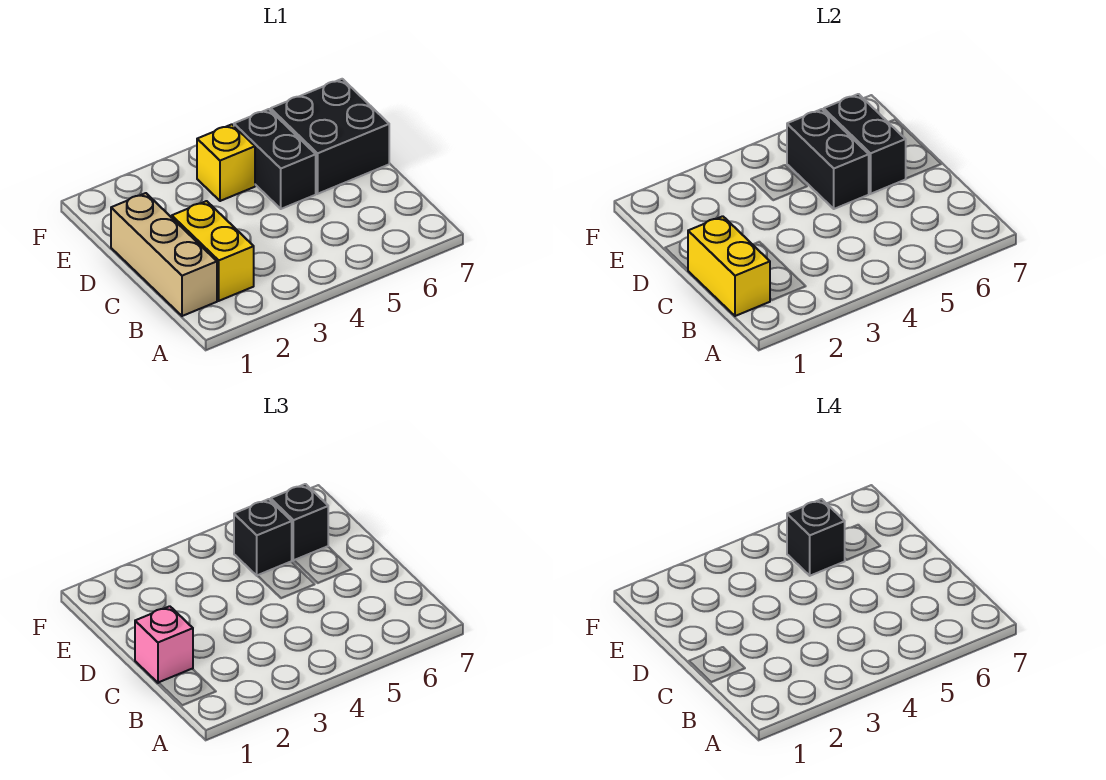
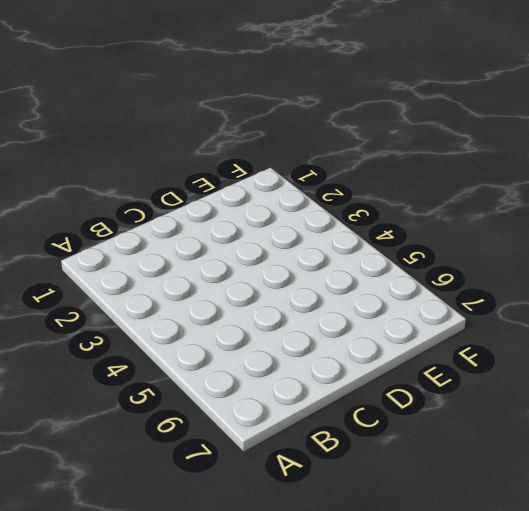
none -> tan brick B1:D1 level 1
none -> yellow brick B2:C2 level 1
none -> black brick D5:E5 level 1

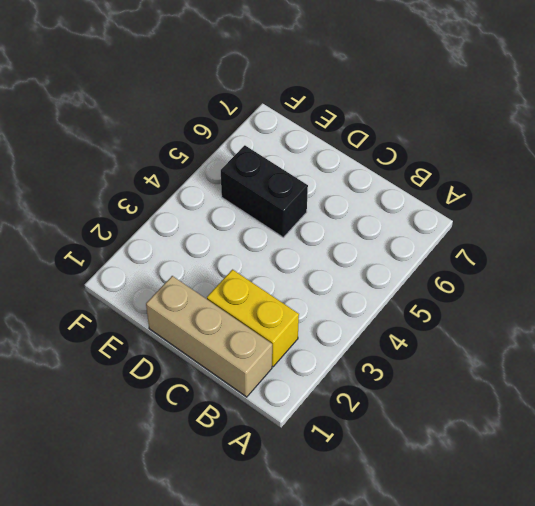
none -> black brick D6:E7 level 1
none -> yellow brick E4 level 1
none -> yellow brick B1:C1 level 2

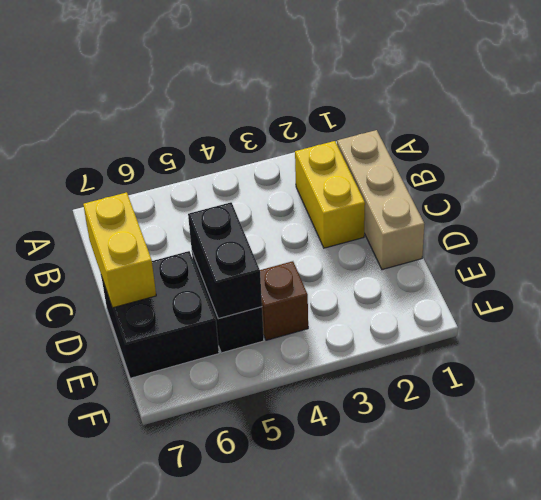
yellow brick C7:D7 level 2 -> yellow brick B1:C1 level 2
brown brick E4 level 1 -> yellow brick E4 level 1
none -> black brick D6:E6 level 2
none -> pink brick C1 level 3
none -> black brick E5 level 3

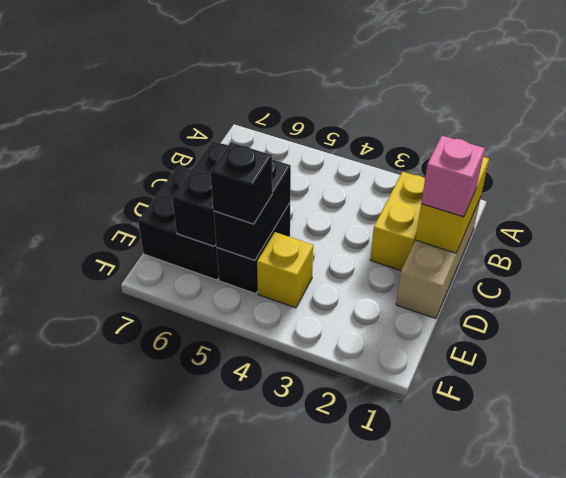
none -> black brick E6 level 3
none -> black brick E5 level 4

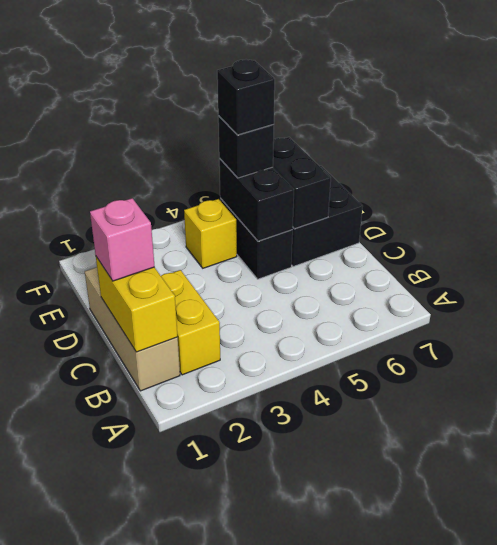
none -> black brick E6 level 3

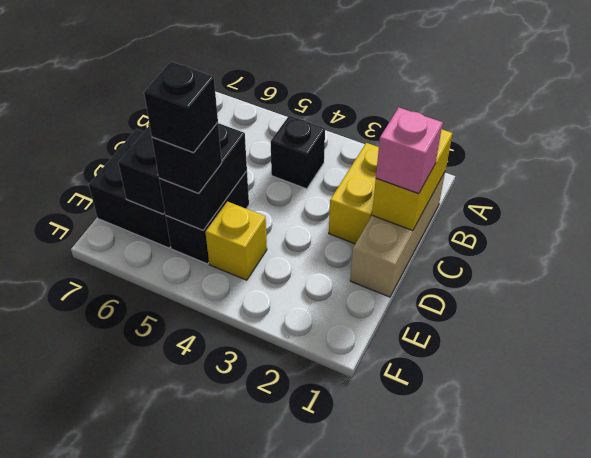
black brick B4 level 1 -> black brick E6 level 3

